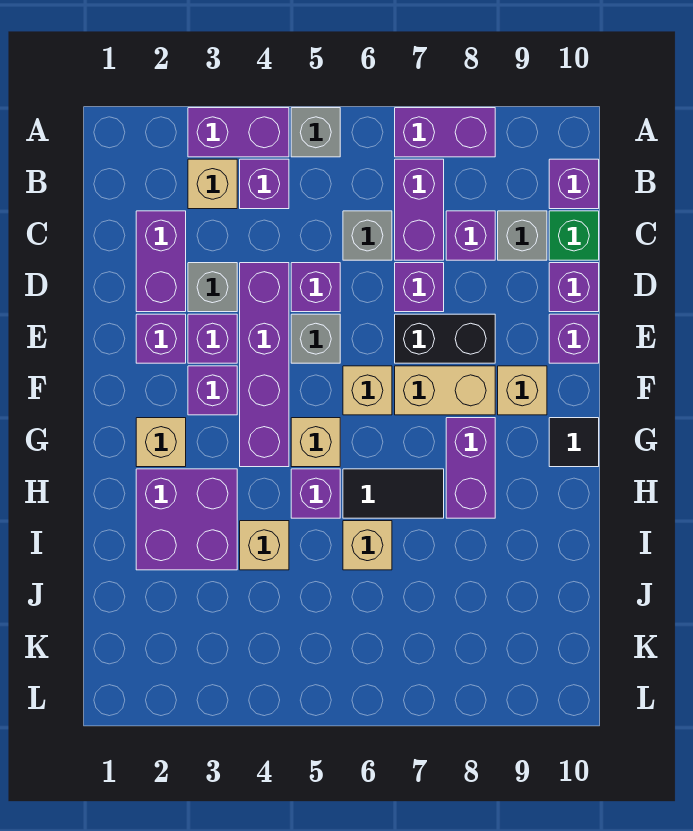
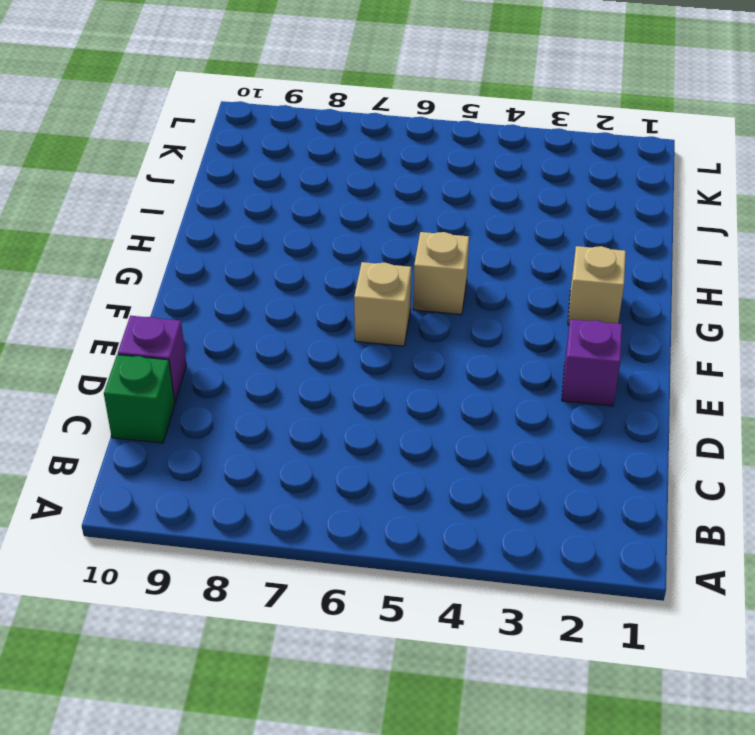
none -> purple brick A3:A4 level 1
none -> grey brick A5 level 1
none -> purple brick A7:A8 level 1
none -> tan brick B3 level 1

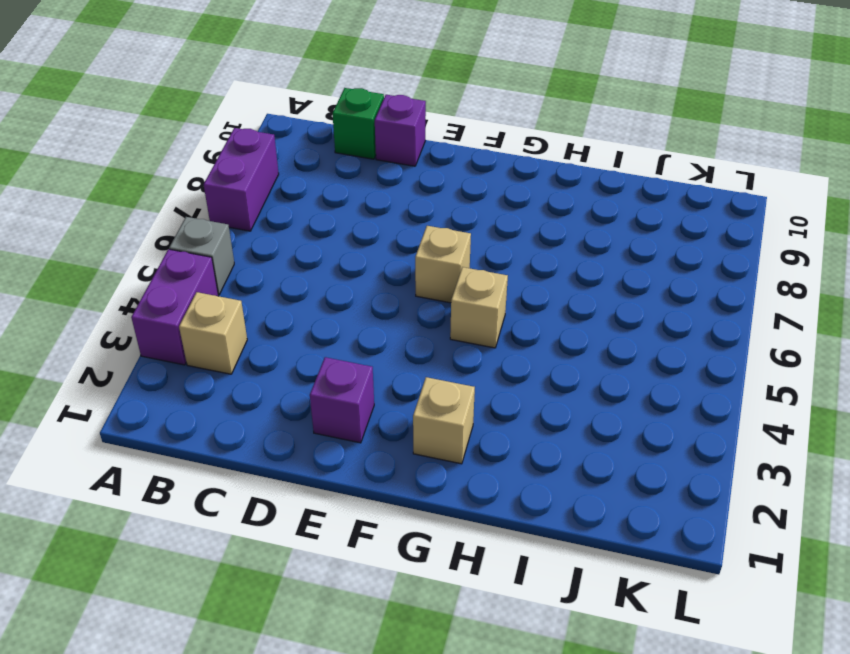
none -> purple brick B4 level 1
none -> purple brick B7:C7 level 1
none -> purple brick B10 level 1
none -> purple brick C2:D2 level 1

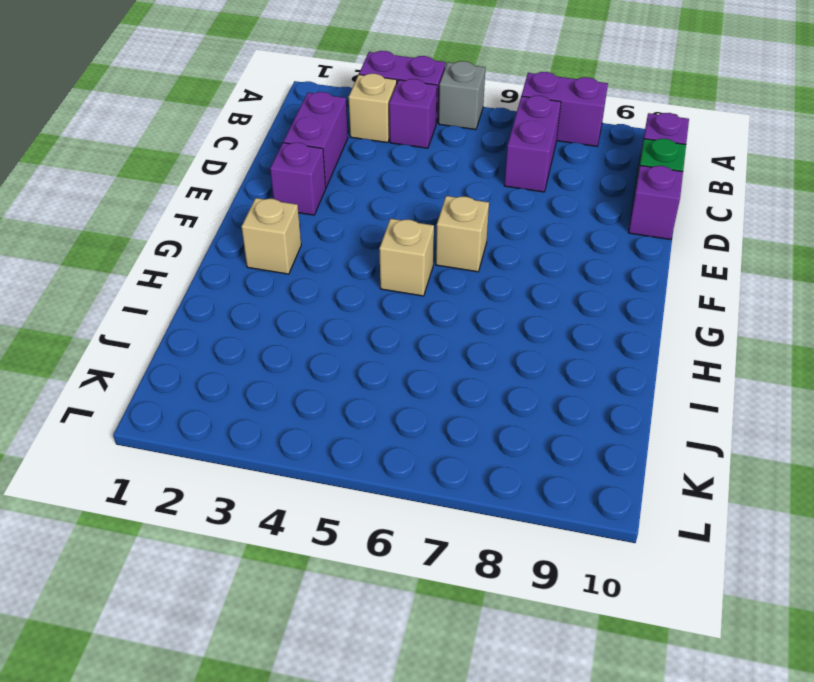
none -> grey brick C6 level 1
none -> purple brick C8 level 1
none -> grey brick C9 level 1
none -> grey brick D3 level 1

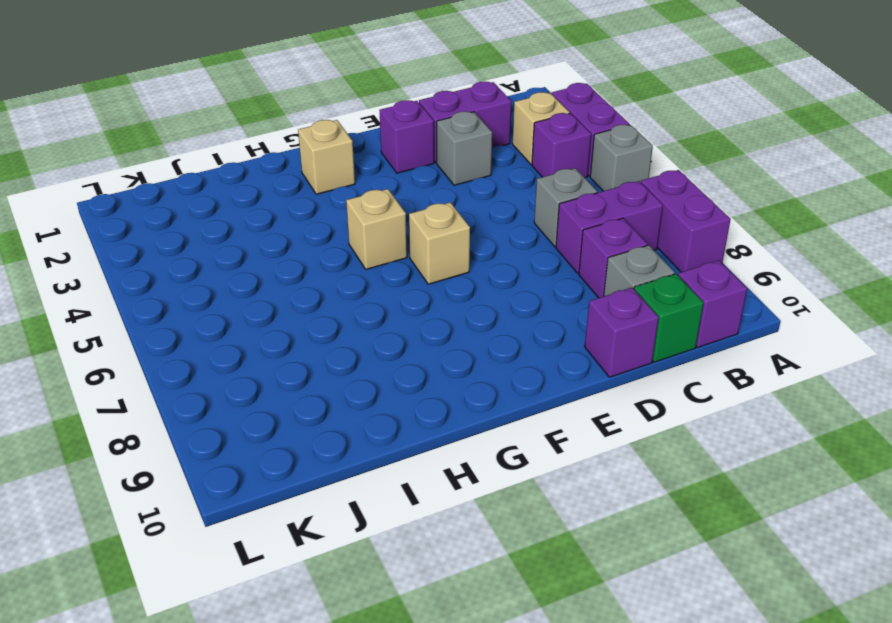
none -> purple brick D4:G4 level 1
none -> purple brick D5 level 1
none -> purple brick D7 level 1
none -> purple brick E3 level 1

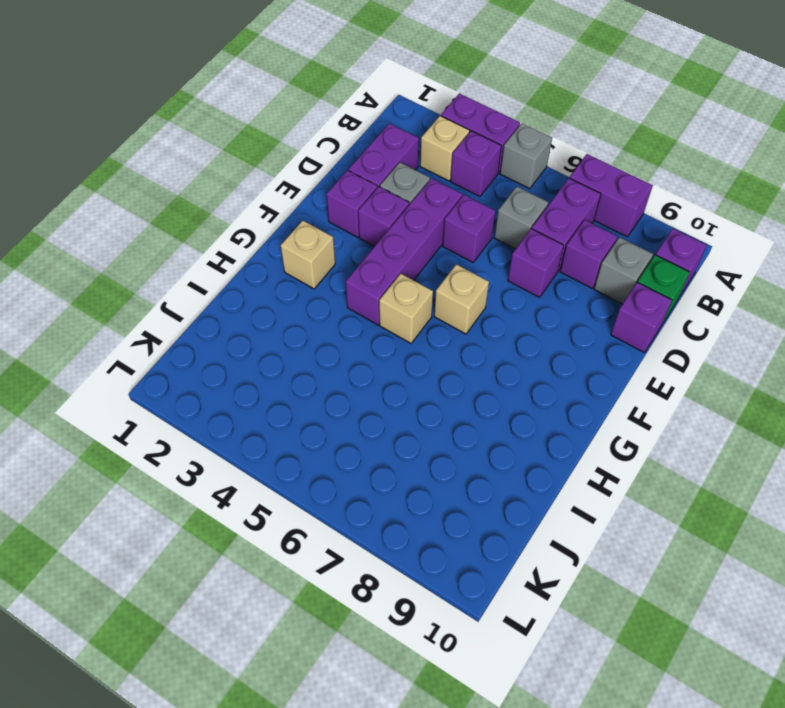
none -> grey brick E5 level 1
none -> black brick E7:E8 level 1
none -> purple brick E10 level 1
none -> purple brick F3 level 1

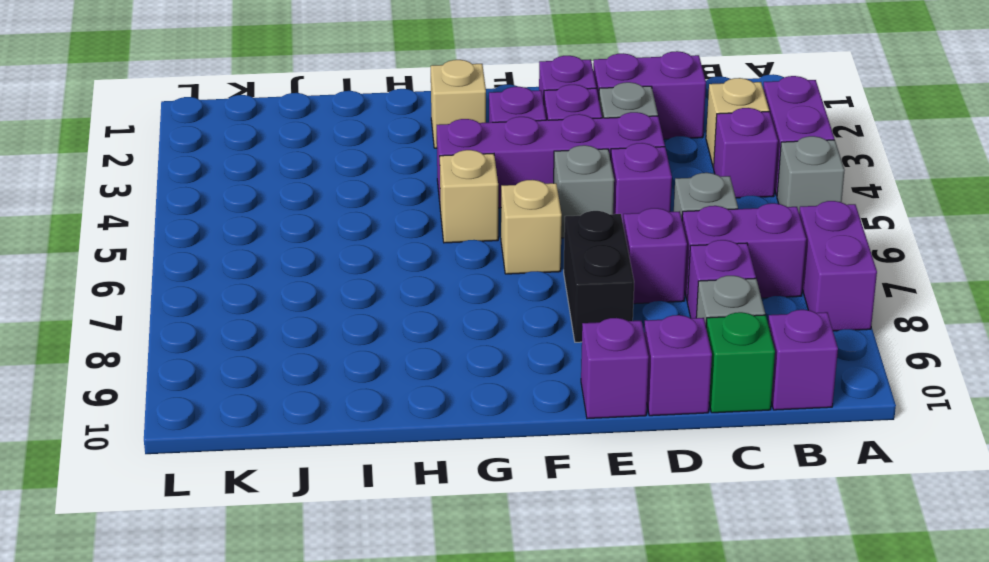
none -> tan brick F7:F8 level 1
none -> tan brick F9 level 1
none -> purple brick G8:H8 level 1
none -> black tile G10 level 1

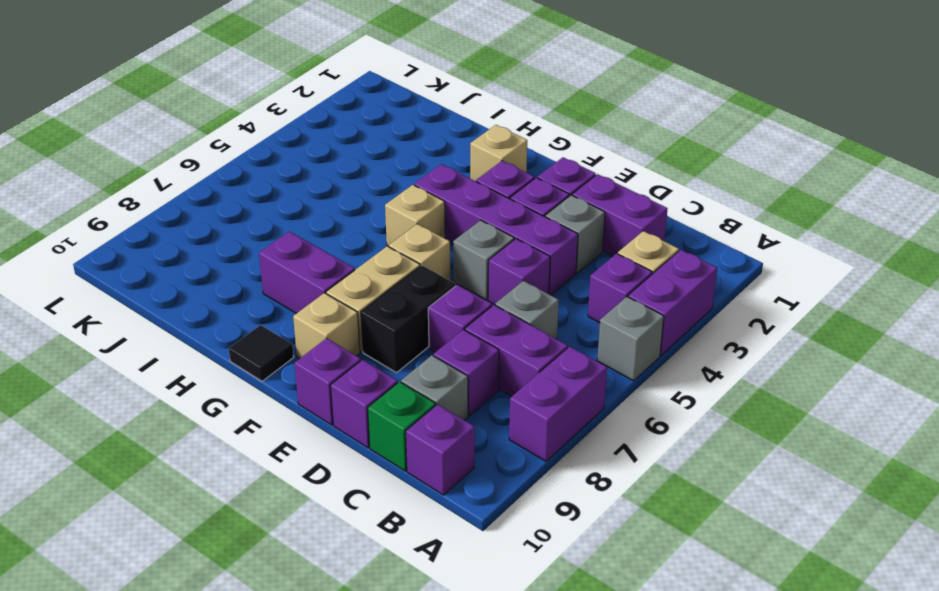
none -> purple brick H2:I3 level 1
none -> purple brick H5 level 1
none -> black tile H6:H7 level 1
none -> tan brick I4 level 1

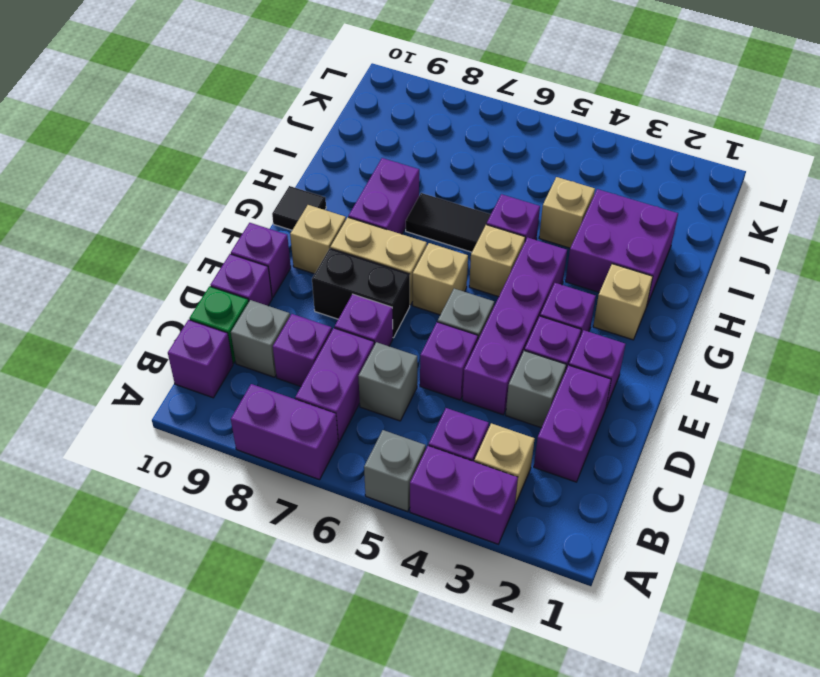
none -> tan brick I6 level 1

